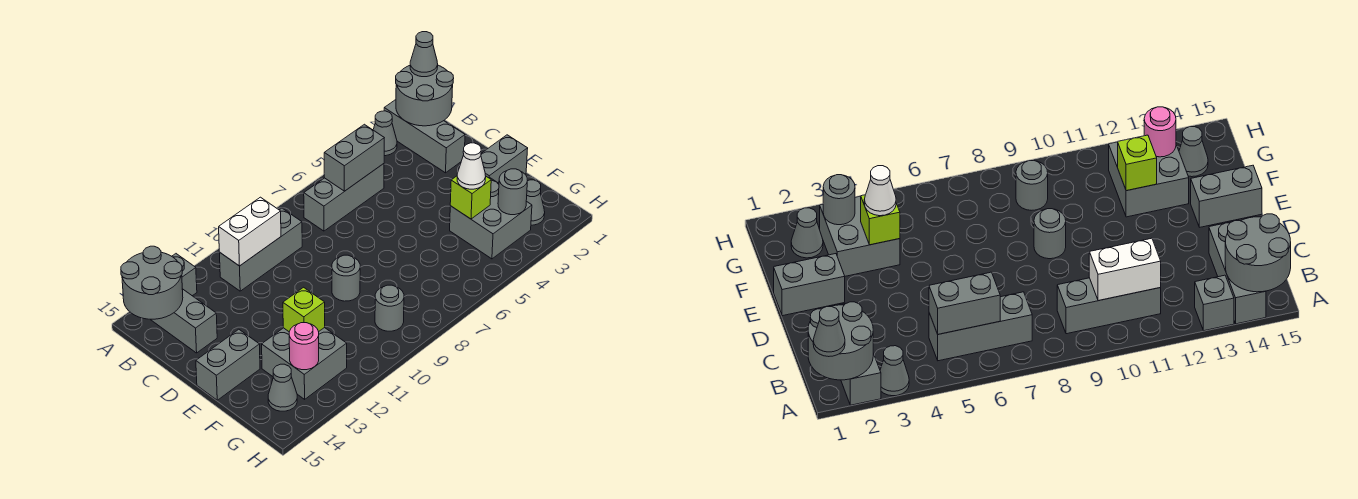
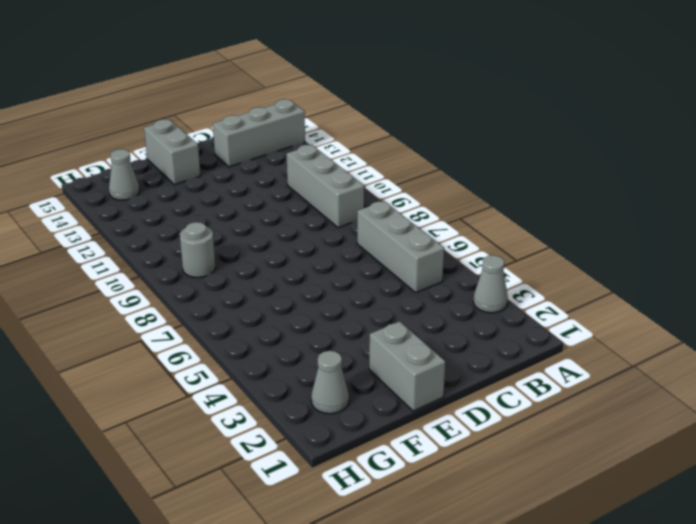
none -> grey brick A2:C2 level 1
none -> grey brick A13 level 1
none -> grey round brick E9 level 1

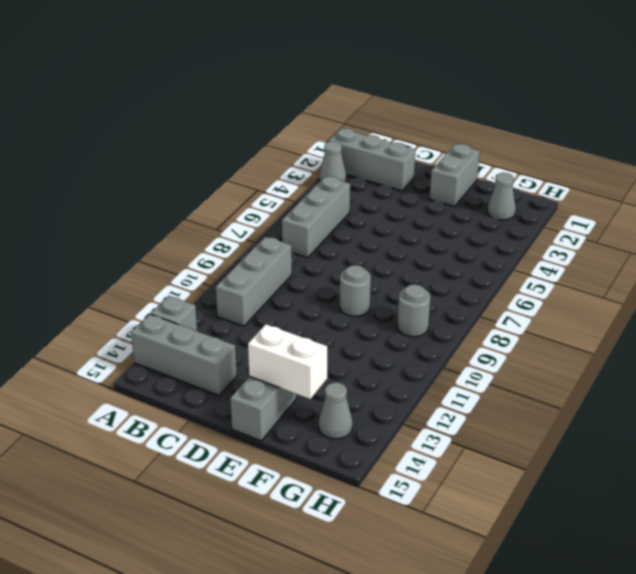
white brick E14:F14 level 2 -> white brick B10:B11 level 2
none -> grey brick F3:G4 level 1
none -> grey brick F12:G13 level 1
none -> grey round brick A1:B2 level 2

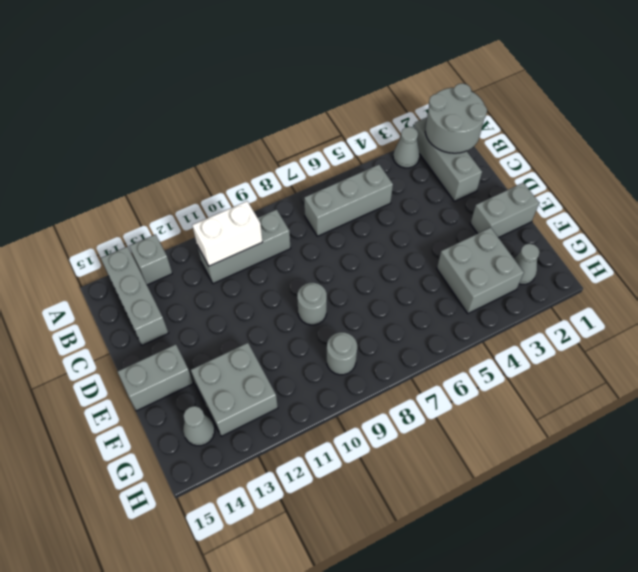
none -> grey round brick A14:B15 level 2
none -> grey brick B5:B6 level 2
none -> lime brick F4 level 2

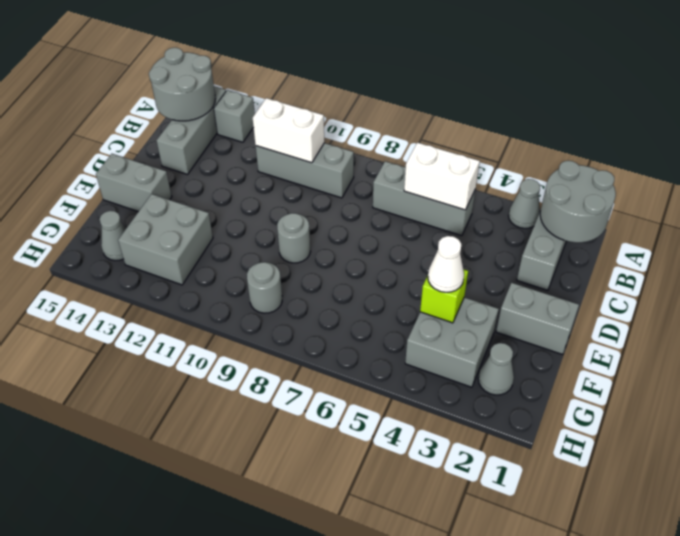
white brick B5:B6 level 2 -> grey brick B5:B6 level 2
none -> lime brick F12 level 2
none -> grey round brick G3 level 2
none -> pink round brick G13 level 2

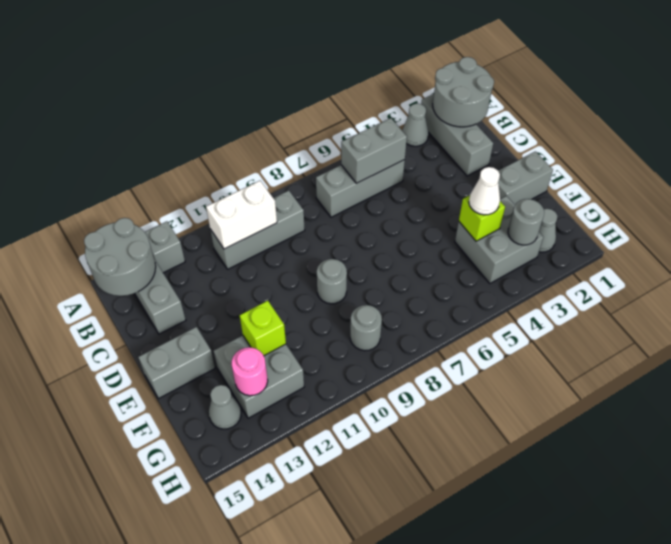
none -> grey cone A1 level 3

